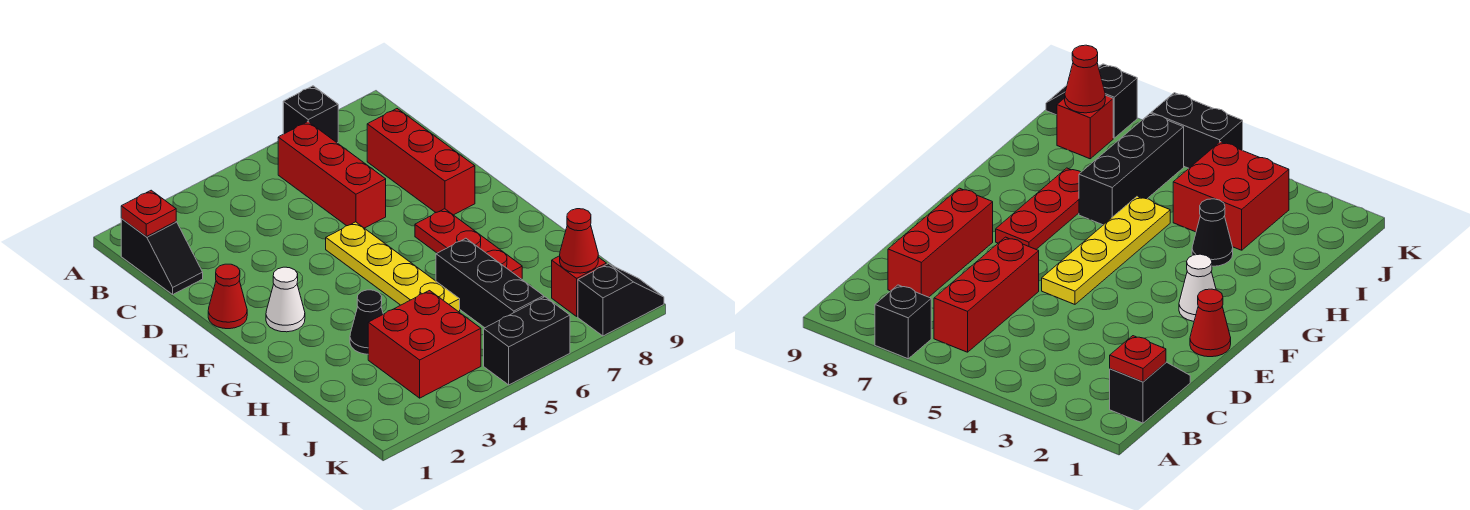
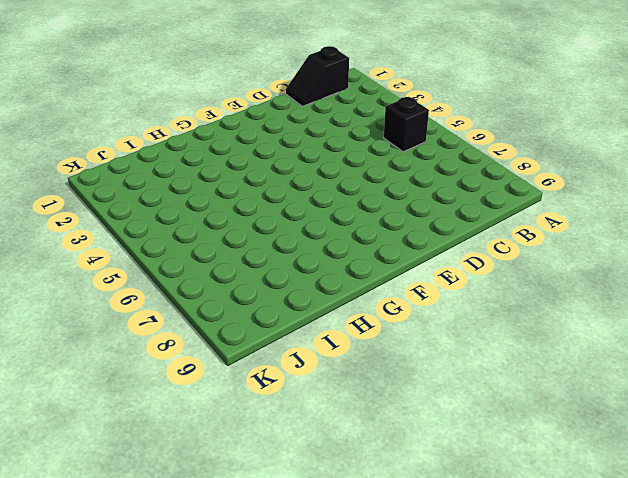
black brick B5 level 1 -> black brick A7 level 1
none -> red brick B6:D6 level 1
none -> red brick C8:E8 level 1
none -> red cone E1 level 1

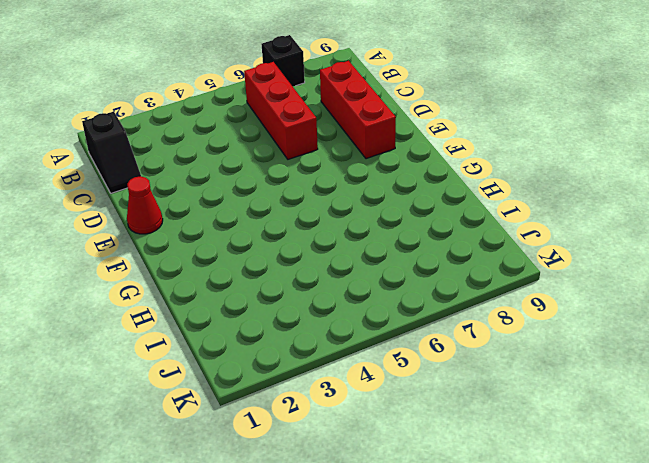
none -> yellow plate E5:H5 level 1
none -> white cone F2 level 1
none -> red plate F7:H7 level 1

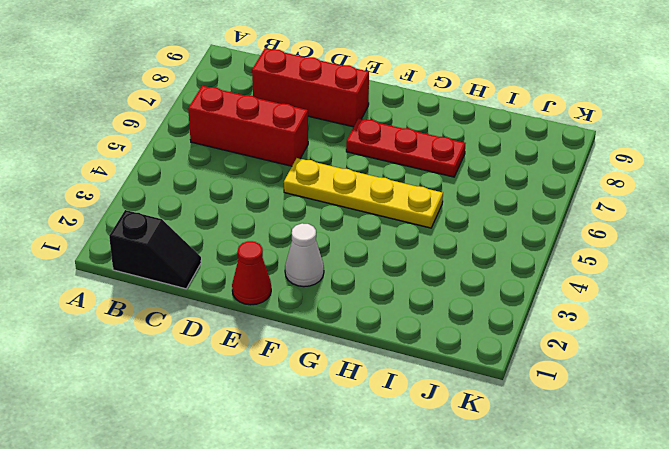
none -> black brick A7 level 1
none -> black cone H3 level 1
none -> black brick H6:J6 level 1

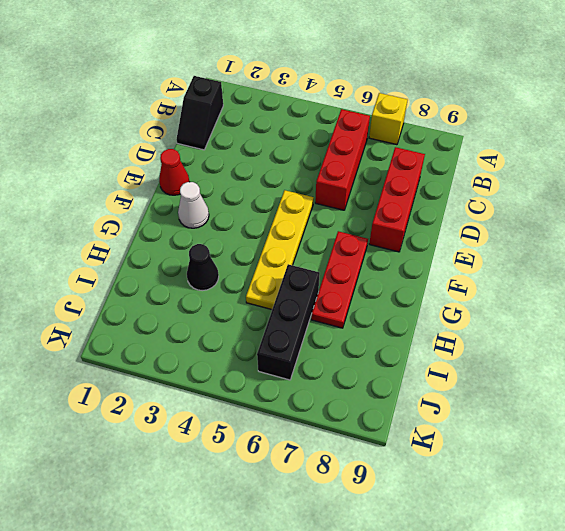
yellow brick A7 level 1 -> black brick A7 level 1
none -> red brick I3:J4 level 1
none -> red brick J8 level 1
none -> black brick K5:K6 level 1

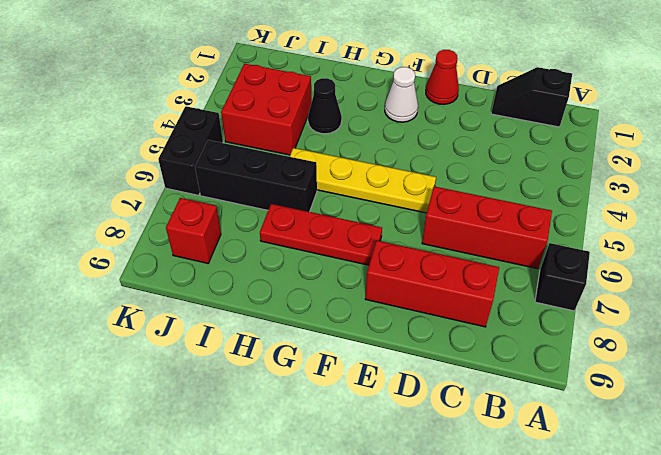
none -> black slope K8:K9 level 1 top 8
none -> red plate B1 level 2
none -> red cone J8 level 2

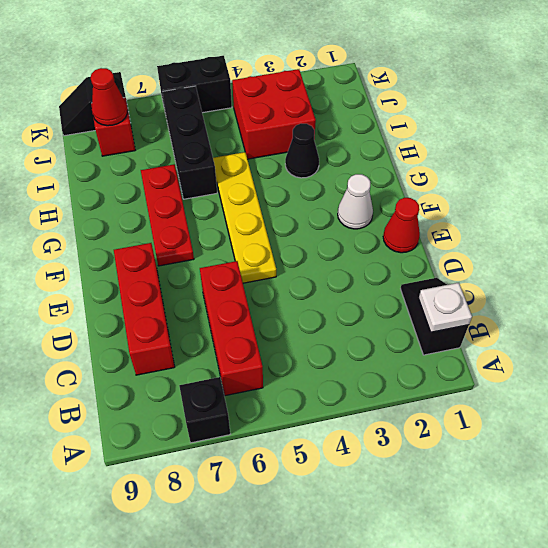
white plate B1 level 2 -> red plate B1 level 2

